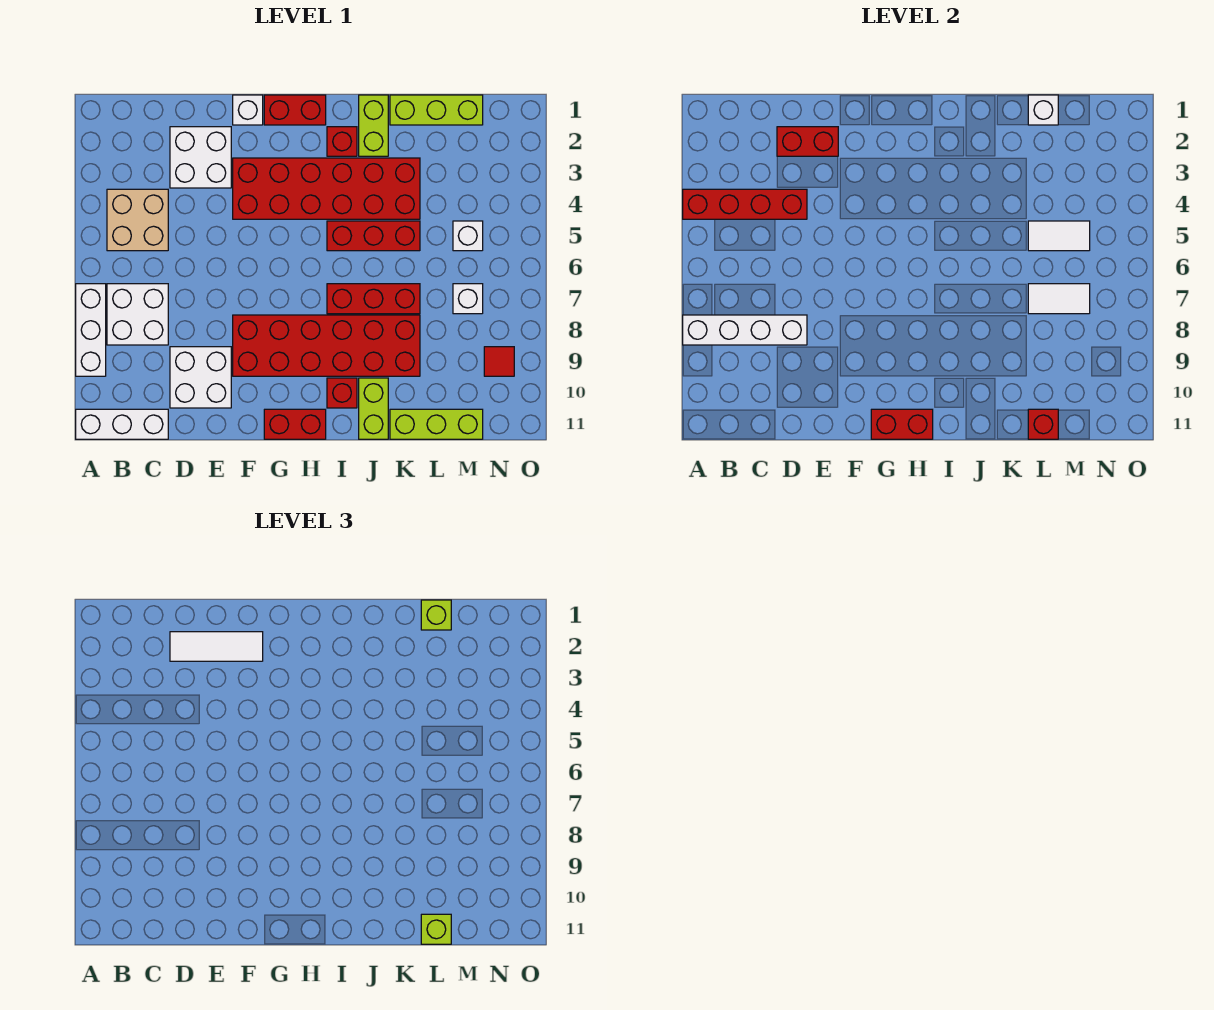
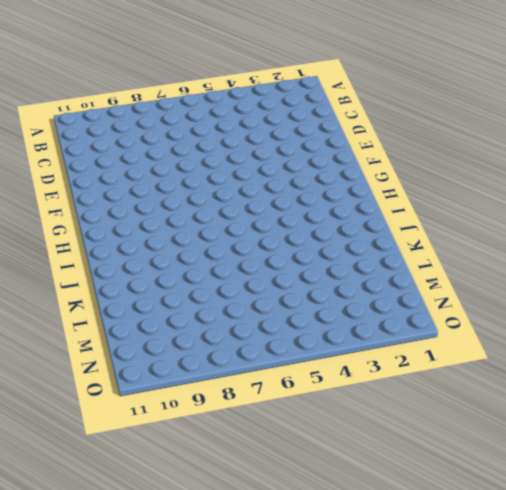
none -> white brick A7:A9 level 1
none -> white brick A11:C11 level 1
none -> tan brick B4:C5 level 1
none -> white brick B7:C8 level 1

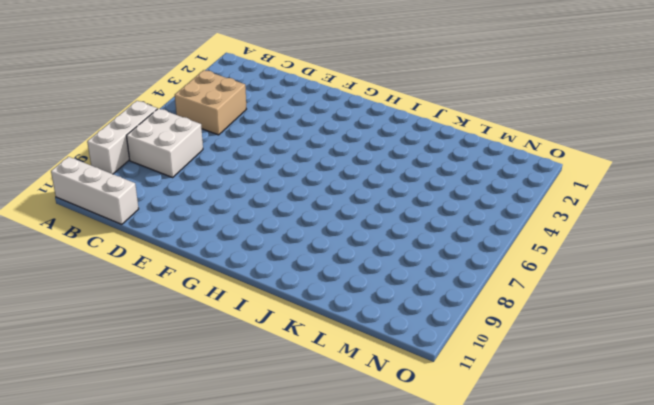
none -> white brick D2:E3 level 1
none -> white brick D9:E10 level 1
none -> white brick F1 level 1
none -> red brick F3:K4 level 1

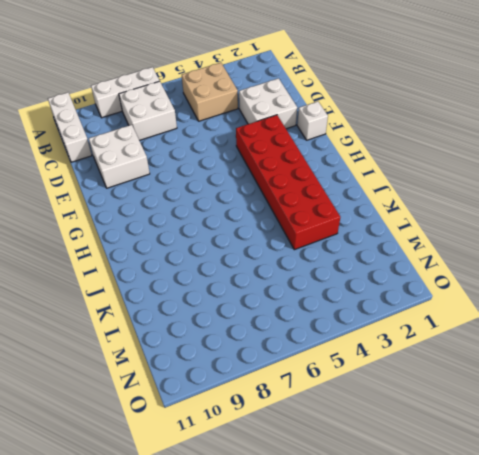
none -> red brick F8:K9 level 1
none -> red brick G1:H1 level 1
none -> red brick G11:H11 level 1
none -> red brick I2 level 1

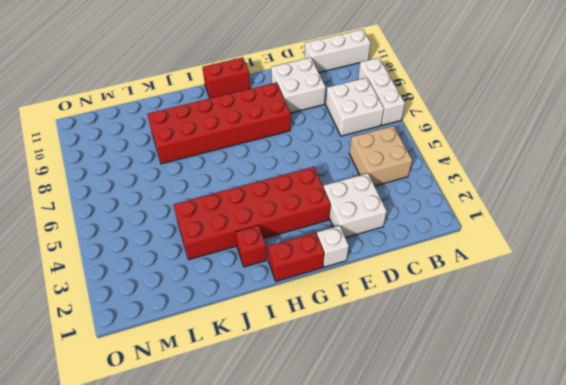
none -> red brick I5:K5 level 1
none -> red brick I7:K7 level 1
none -> red brick I10 level 1
none -> lime brick J1:J2 level 1

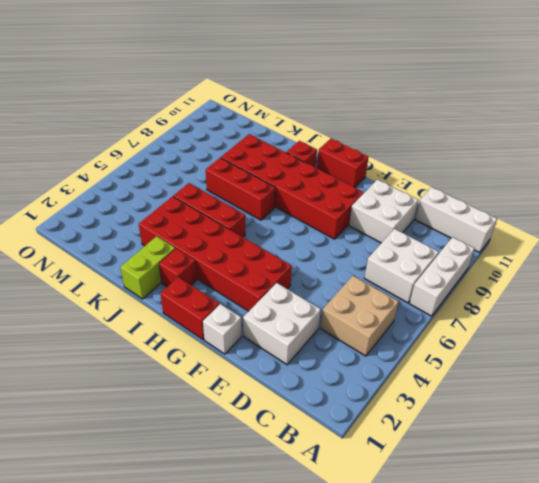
none -> lime brick J10:J11 level 1
none -> lime brick K1:M1 level 1
none -> lime brick K11:M11 level 1
none -> white brick M5 level 1

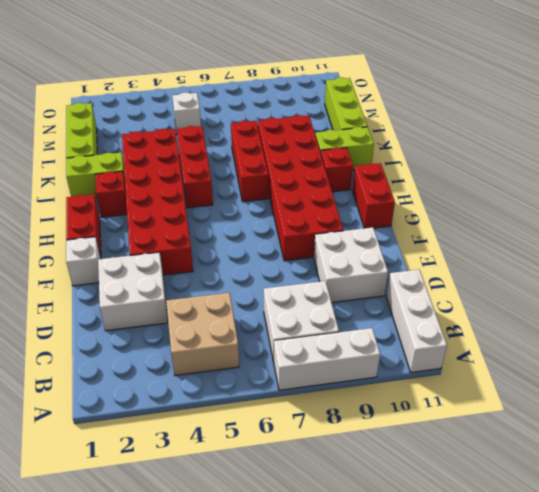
none -> white brick M7 level 1
none -> red tile N9 level 1
none -> red brick A4:D4 level 2
none -> white brick A8:D8 level 2

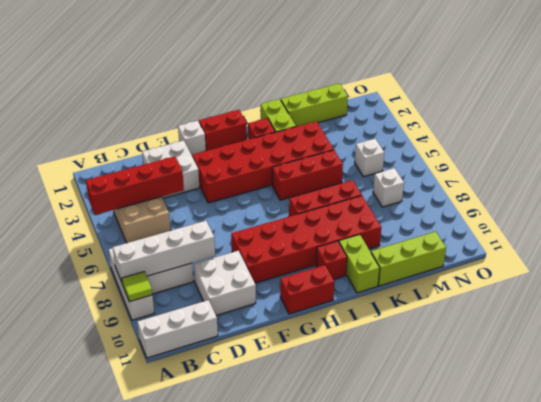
lime tile A9 level 2 -> none
none -> red tile N9 level 1
none -> red brick D2:E2 level 2
none -> red brick G11:H11 level 2
none -> white brick L1 level 2

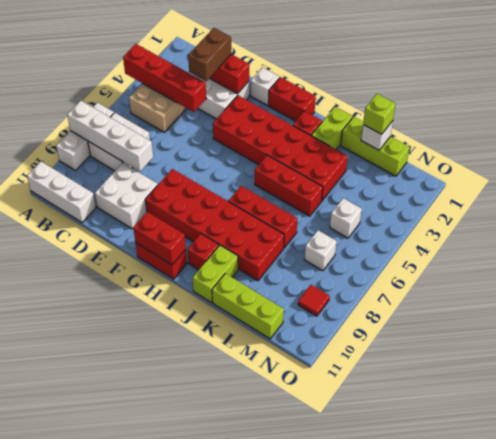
brown brick D2:D3 level 3 -> white tile D2:F2 level 3
none -> white tile L5:M5 level 2
none -> white tile L7:M7 level 2
none -> red brick L11 level 2
none -> lime brick L11 level 3

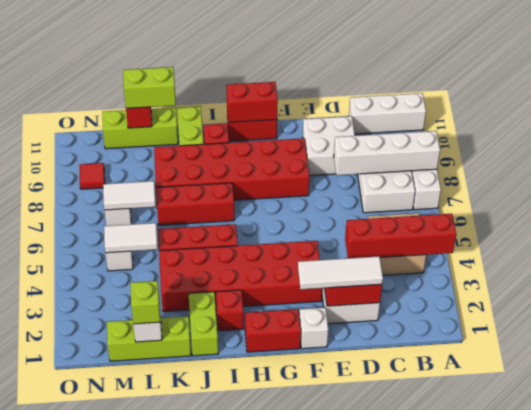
lime brick K11:L11 level 3 -> lime brick L11 level 3

